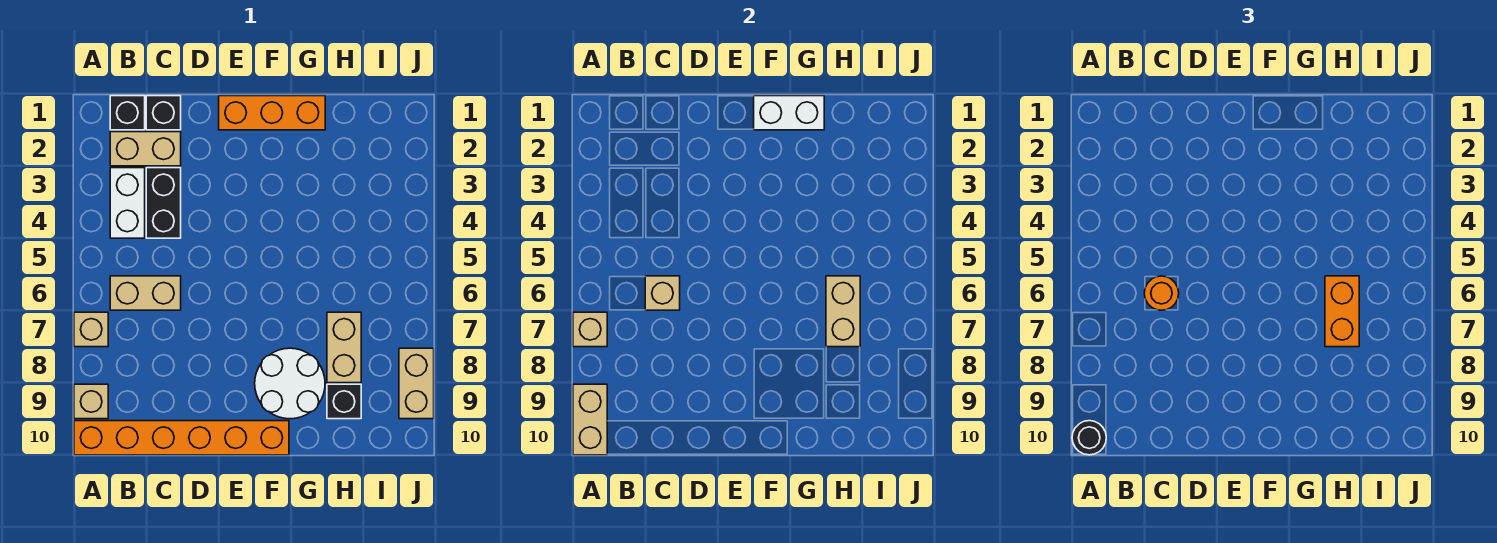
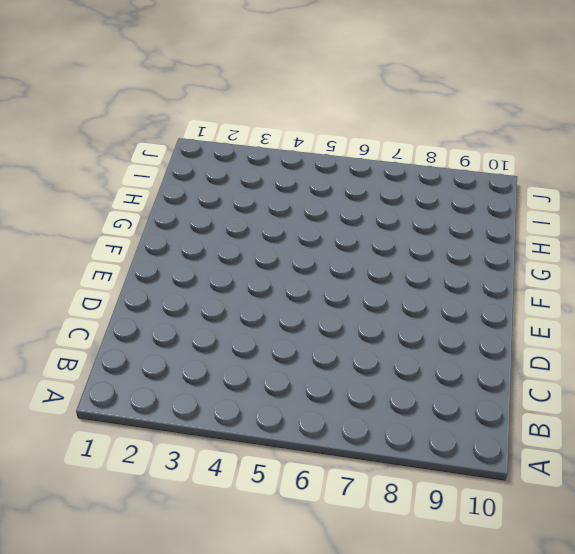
none -> tan brick A7 level 1
none -> tan brick A9 level 1
none -> orange brick A10:F10 level 1

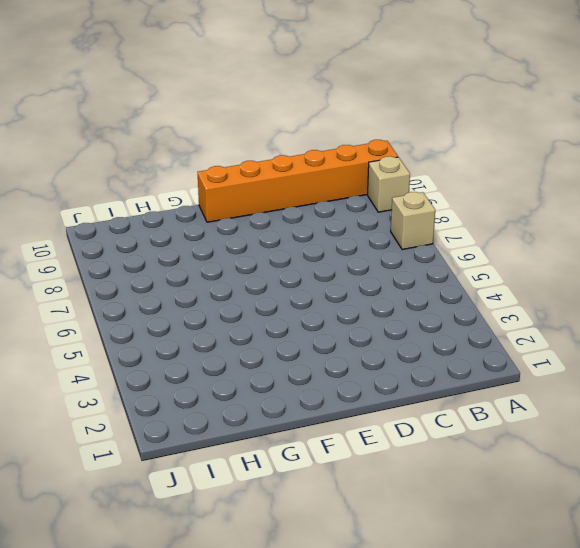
none -> black brick B1 level 1
none -> tan brick B2:C2 level 1
none -> white brick B3:B4 level 1

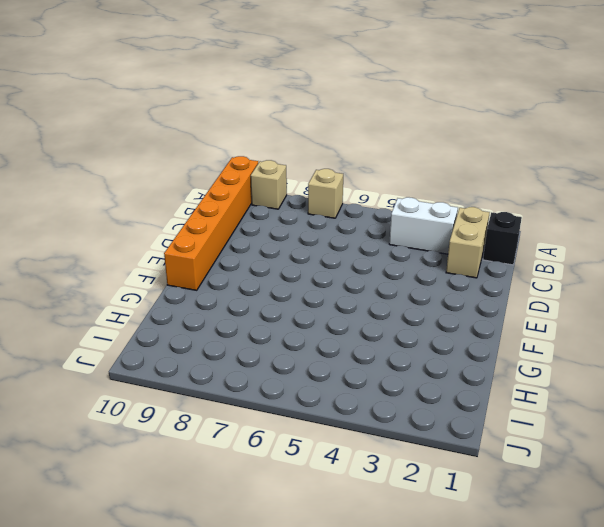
none -> tan brick B6:C6 level 1
none -> black brick C1 level 1
none -> black brick C3:C4 level 1

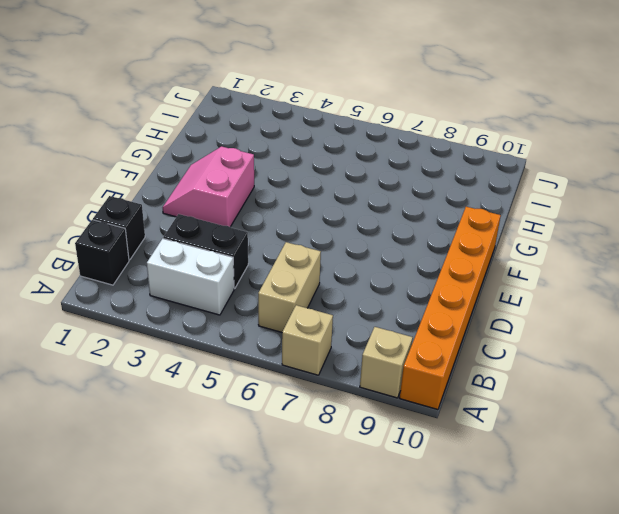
pink slope E2:F3 level 1 top 3 -> none
none -> tan brick B2:C2 level 1
none -> orange brick E1:G1 level 1
none -> white round brick F8:G9 level 1

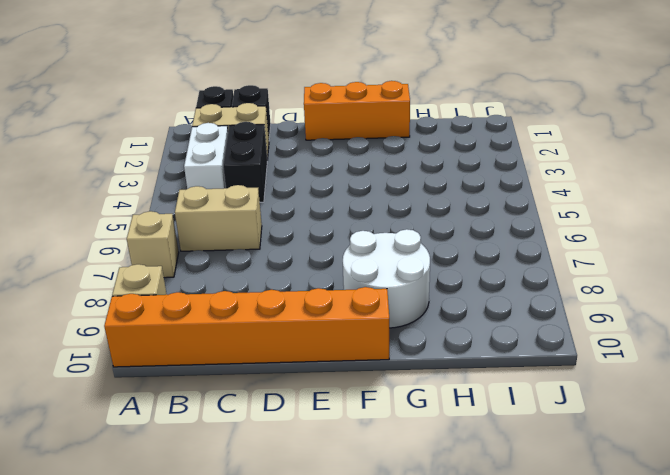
none -> tan brick H7:H8 level 1
none -> black brick H9 level 1
none -> tan brick J8:J9 level 1

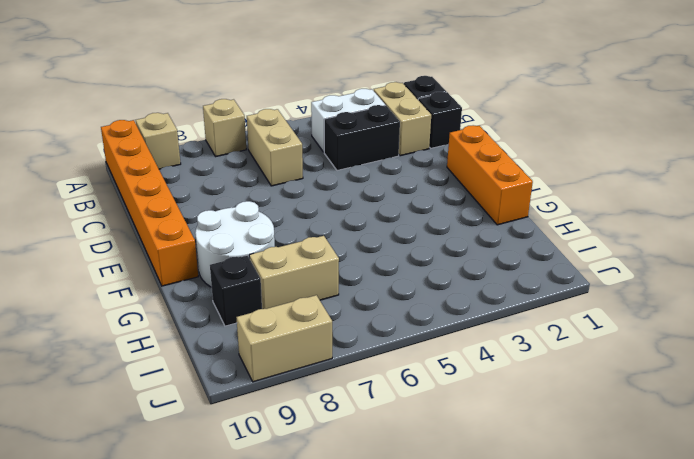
none -> tan brick A7 level 2
none -> tan brick A9:A10 level 2
none -> tan brick C6 level 2

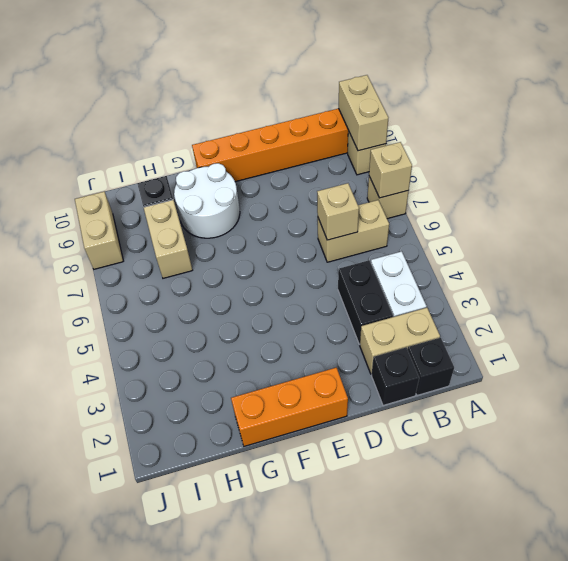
none -> white brick F1:G1 level 2
none -> tan brick H6:H7 level 2
none -> black round brick A10 level 3

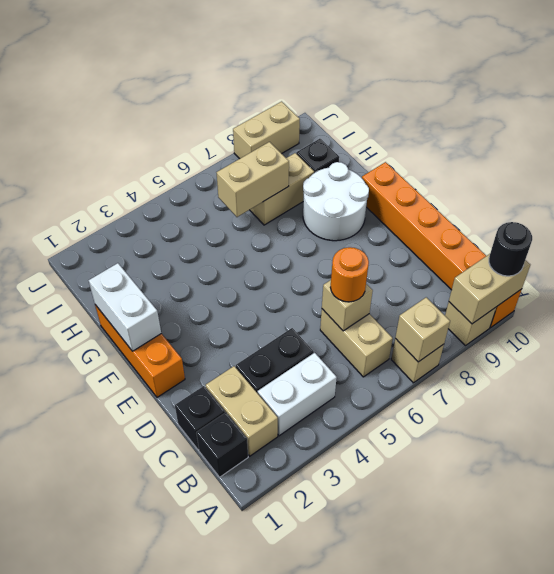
none -> orange brick H6:H7 level 3

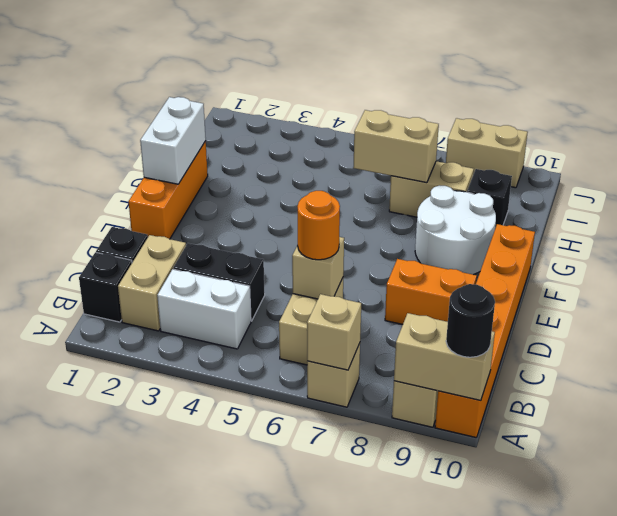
orange brick D8:D9 level 1 -> orange brick H6:H7 level 3

